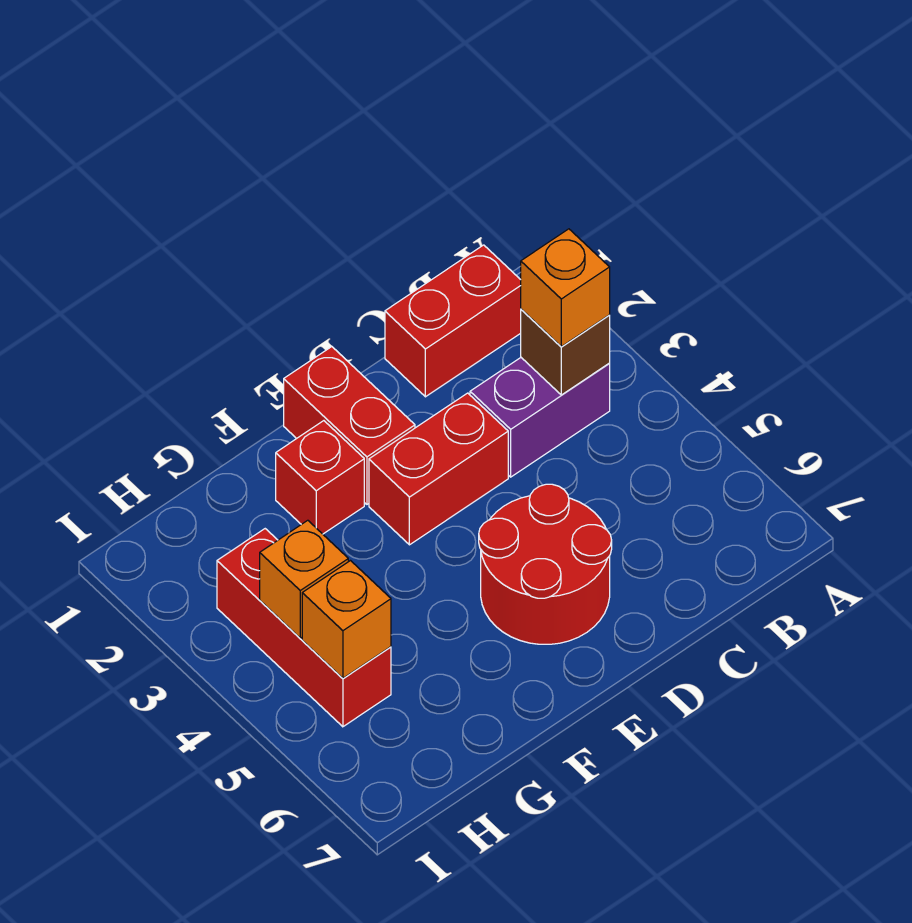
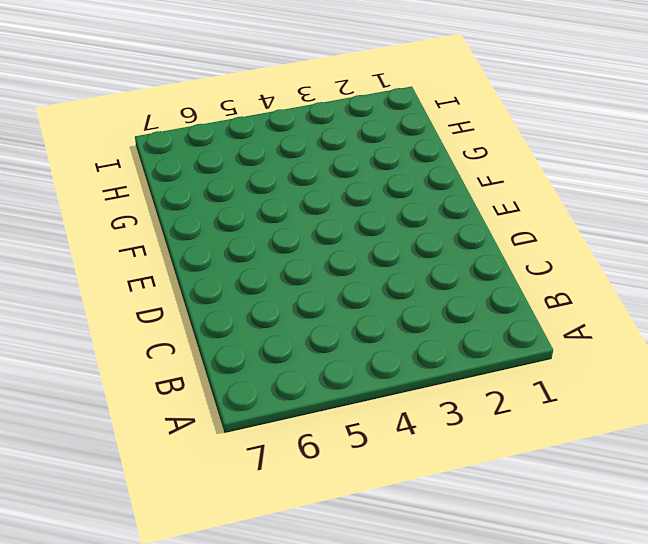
none -> red brick B1:C1 level 1
none -> purple brick B3:C3 level 1

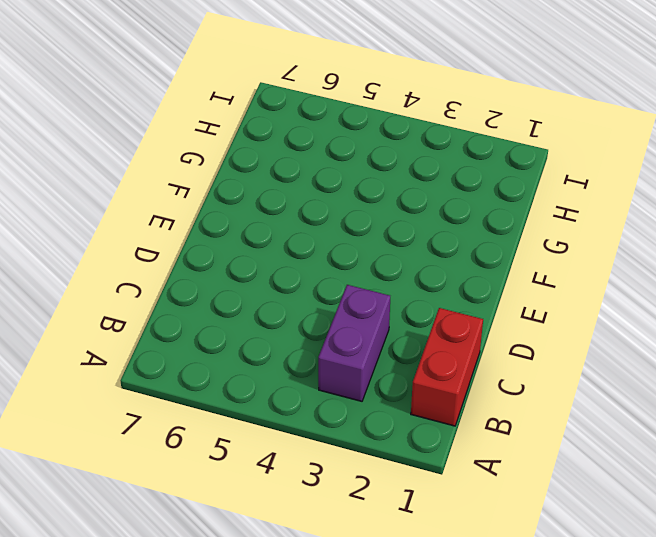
none -> red brick D3:E3 level 1
none -> red round brick D5:E6 level 1

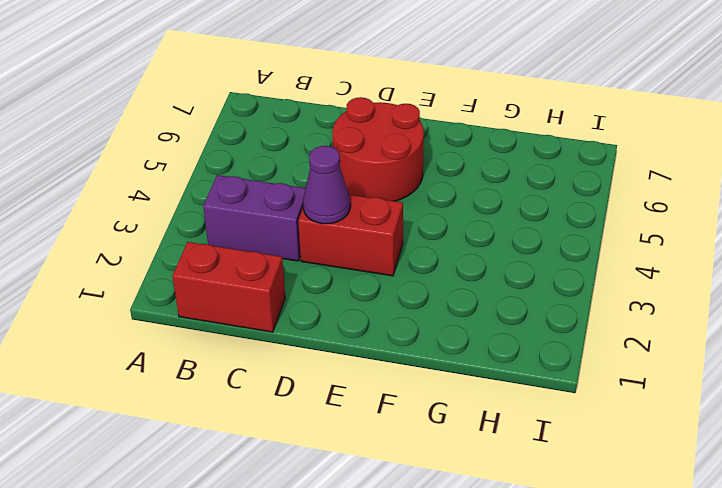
purple cone D3 level 2 -> none
none -> red brick E1:E2 level 1
none -> red brick F2 level 1

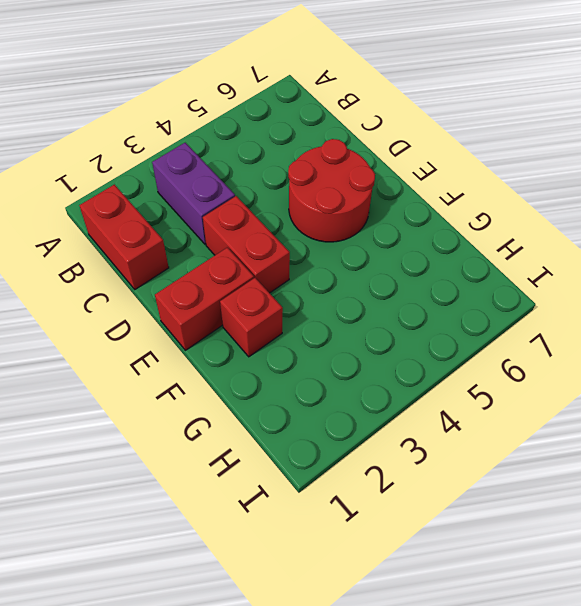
none -> red brick H3:H5 level 1
none -> brown brick B3 level 2

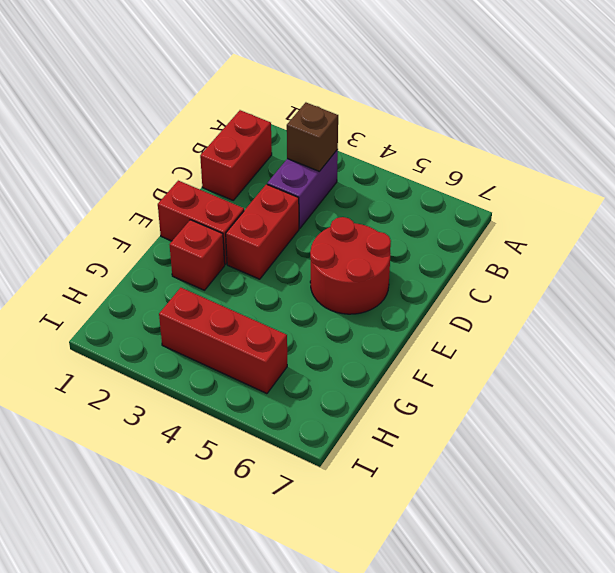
none -> orange brick H4 level 2
none -> orange brick H5 level 2

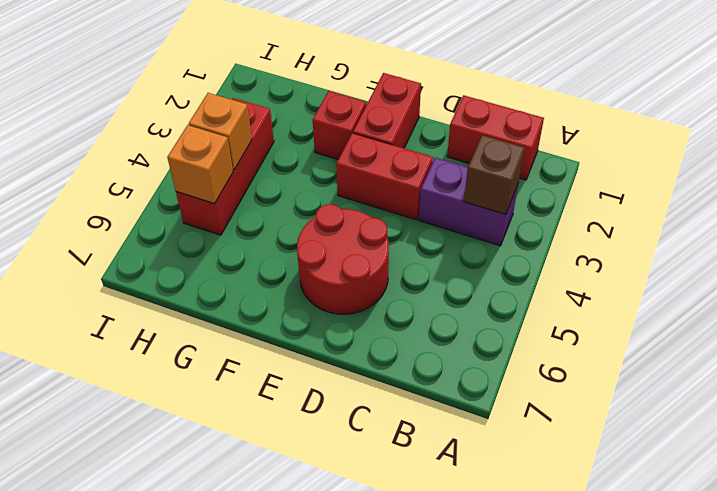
none -> orange brick B3 level 3

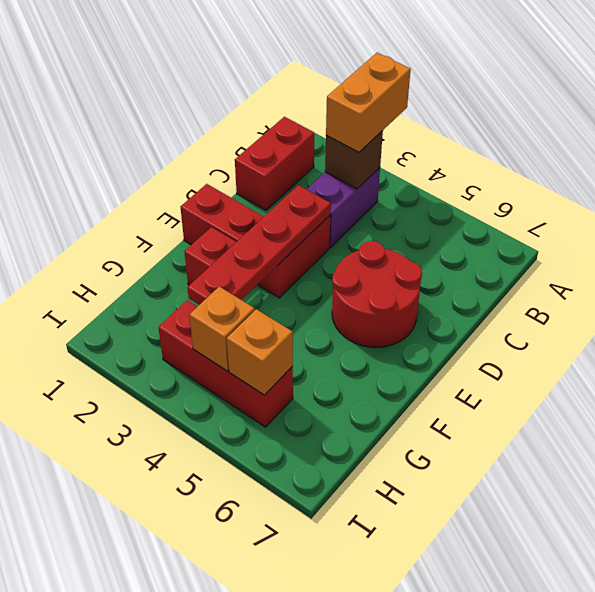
orange brick A3:B3 level 3 -> orange brick B3 level 3
red plate D3:G3 level 2 -> none

